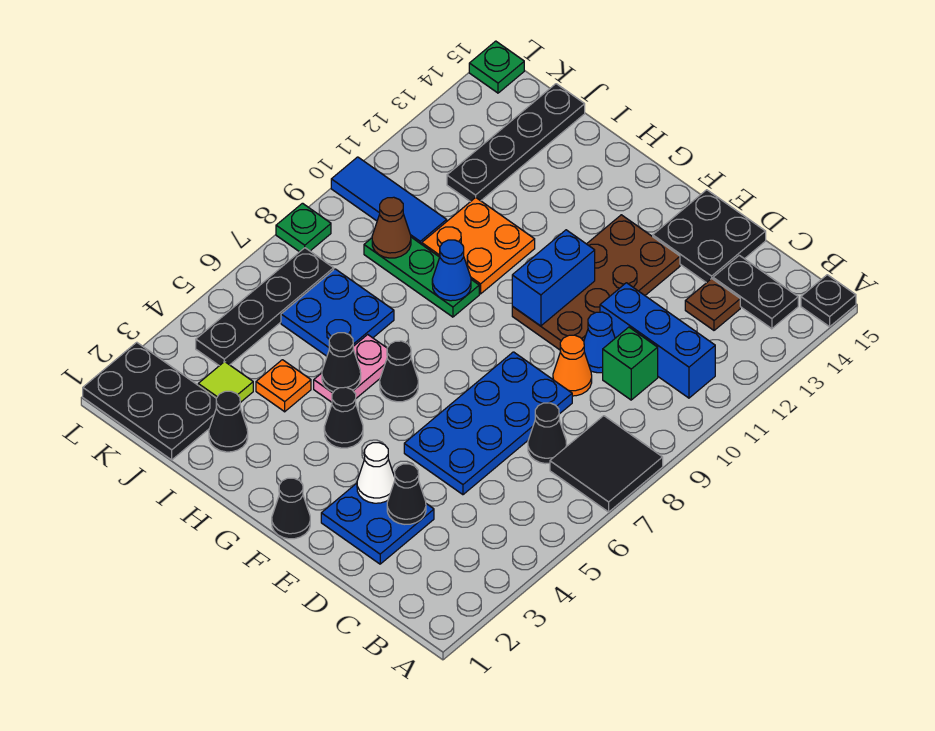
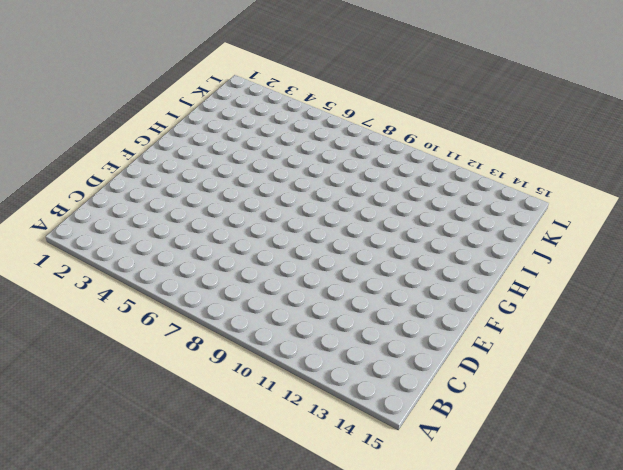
none -> black tile A7:B8 level 1
none -> black plate A15 level 1
none -> blue brick B11:D11 level 1
none -> black plate B14:C14 level 1

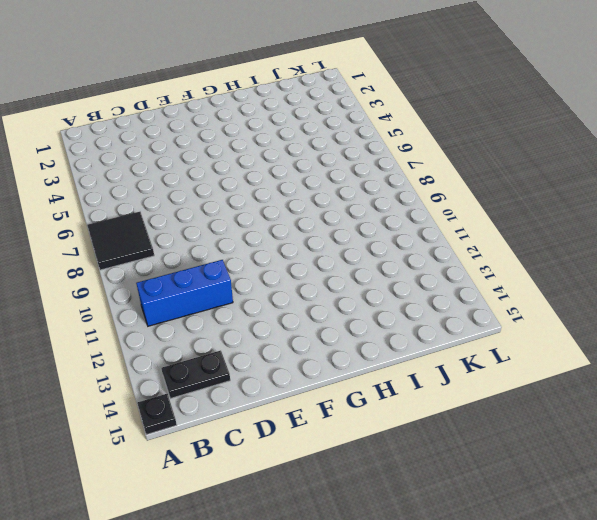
none -> black cone C7 level 1
none -> green brick C10 level 1
none -> brown plate C13 level 1
none -> blue plate D2:E3 level 1

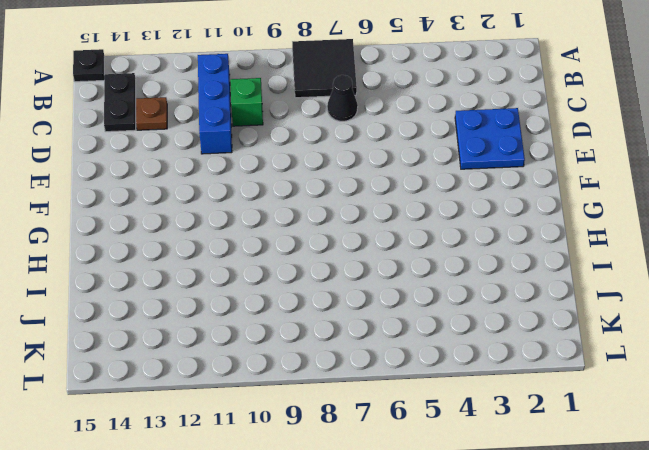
none -> blue plate D5:E8 level 1
none -> orange cone D9 level 1
none -> blue cone D10 level 1
none -> black plate D14:E15 level 1

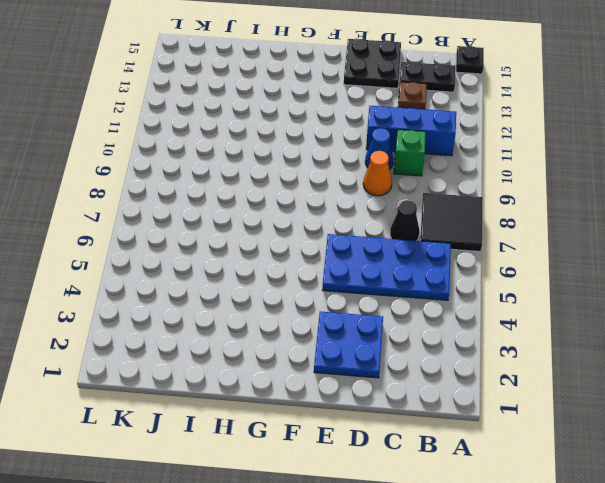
blue plate B5:E6 level 1 -> blue plate D5:E8 level 1
none -> brown plate E10:F13 level 1
none -> black cone F1 level 1
none -> black cone G4 level 1
none -> black cone G6 level 1

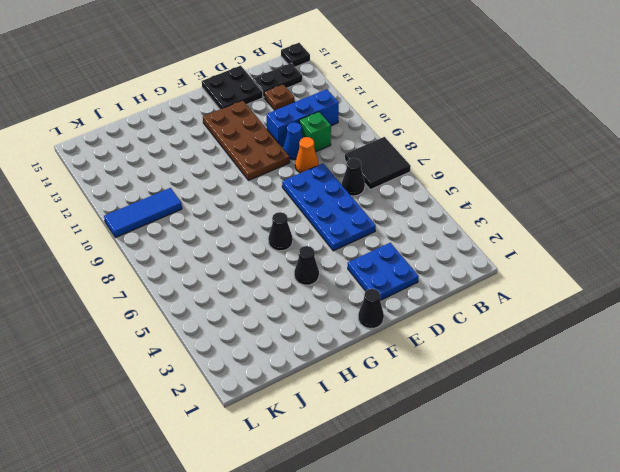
none -> pink plate H5:H6 level 1
none -> green plate H9:J9 level 1
none -> orange plate H10:I11 level 1
none -> black cone I2 level 1

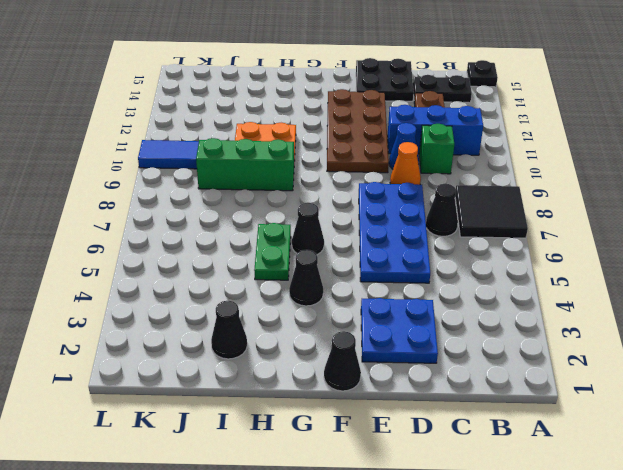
green plate H5:H6 level 1 -> pink plate H5:H6 level 1
green brick H9:J9 level 1 -> green plate H9:J9 level 1
none -> orange plate I4 level 1
none -> blue plate I6:J7 level 1
none -> black plate J1:L2 level 1
none -> lime tile J3 level 1

